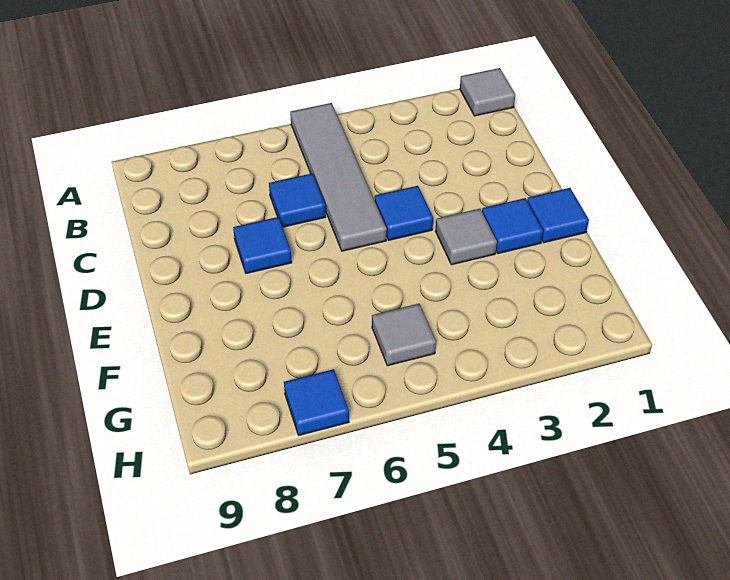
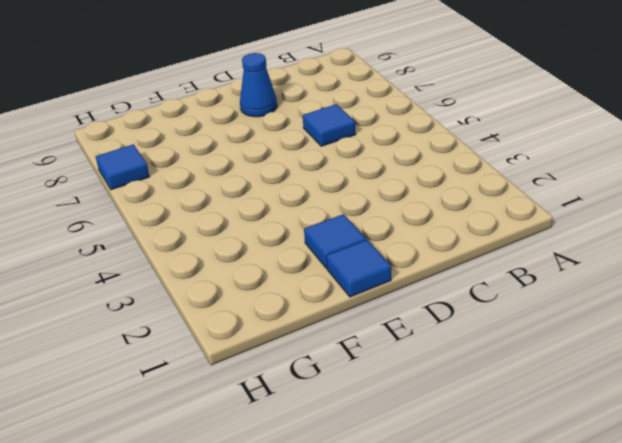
blue cone D8 level 1 -> none
none -> grey tile A1 level 1
none -> grey tile A5:D5 level 1

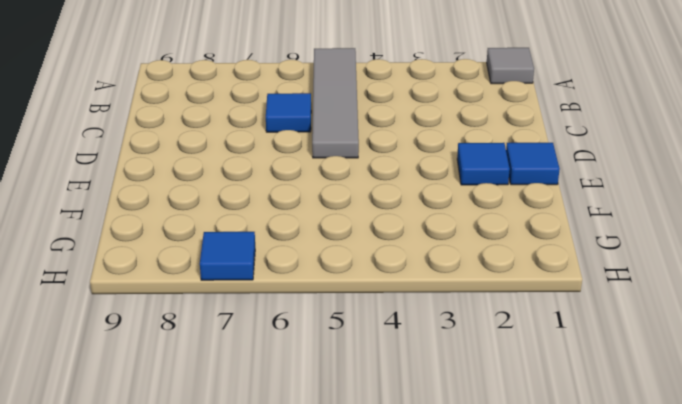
none -> blue tile D4 level 1
none -> blue tile D7 level 1

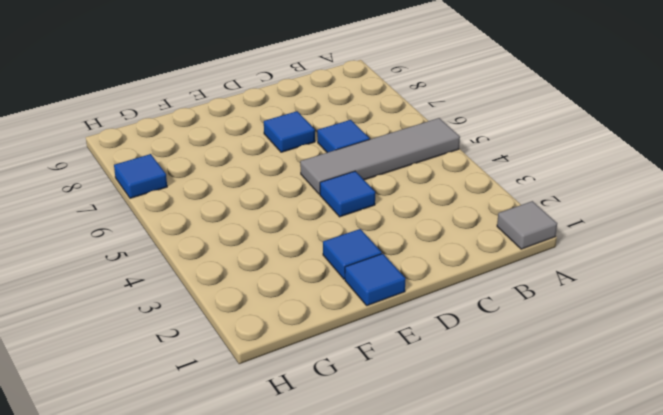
none -> grey tile E3 level 1
none -> grey tile G5 level 1

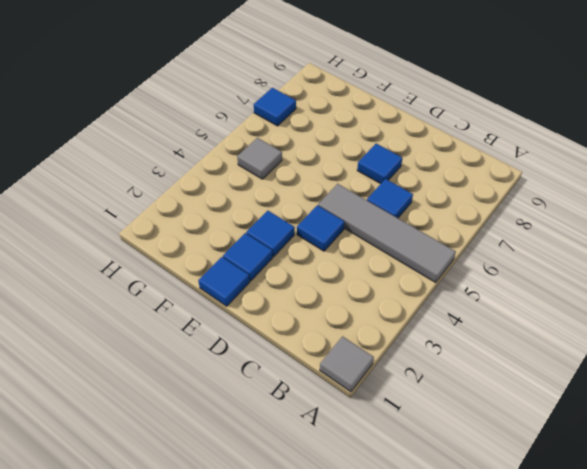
blue tile E3 level 1 -> grey tile E3 level 1

